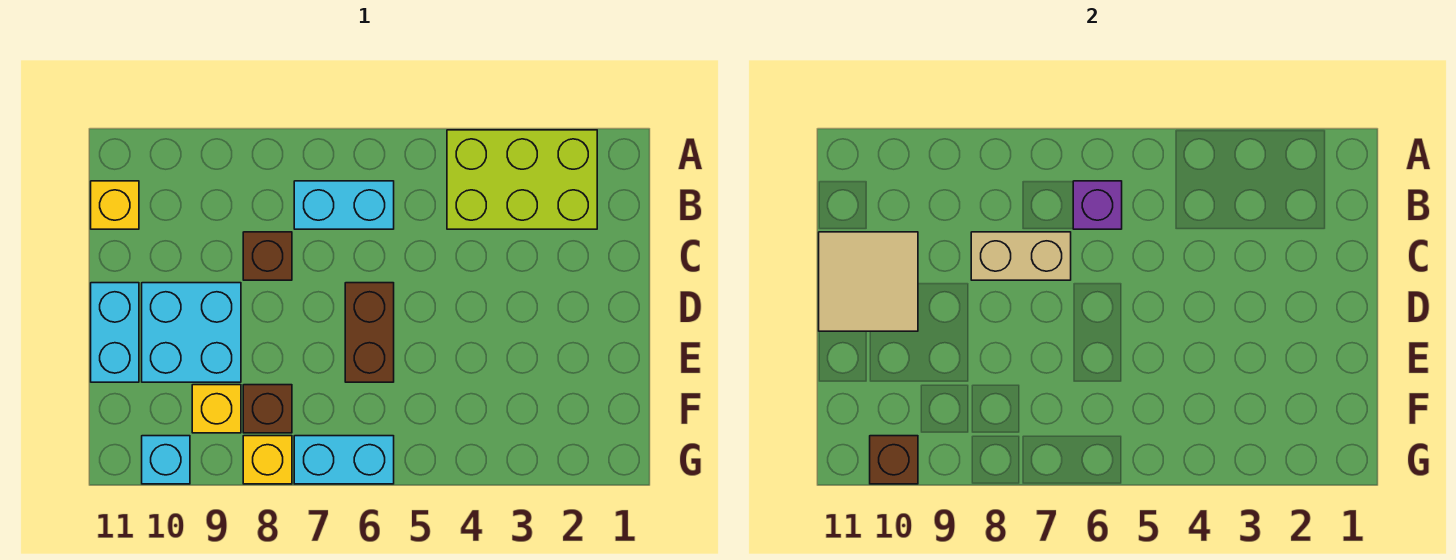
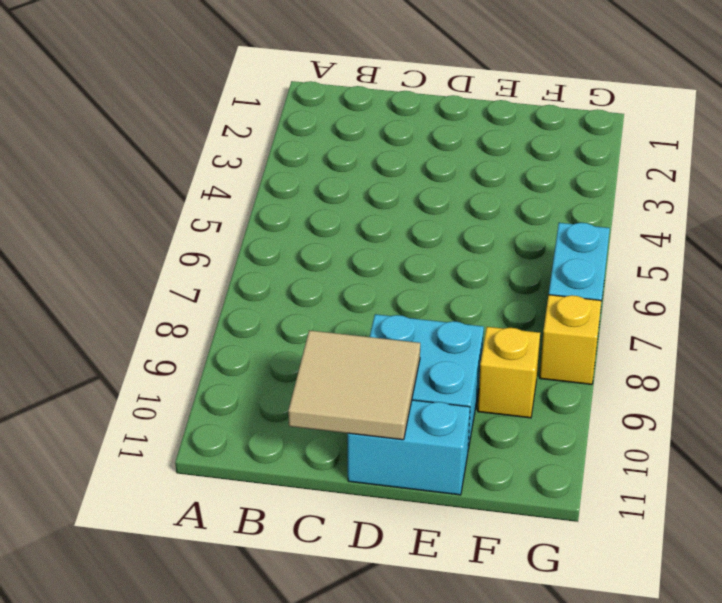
none -> lime brick A2:B4 level 1
none -> cyan brick B6:B7 level 1
none -> yellow brick B11 level 1

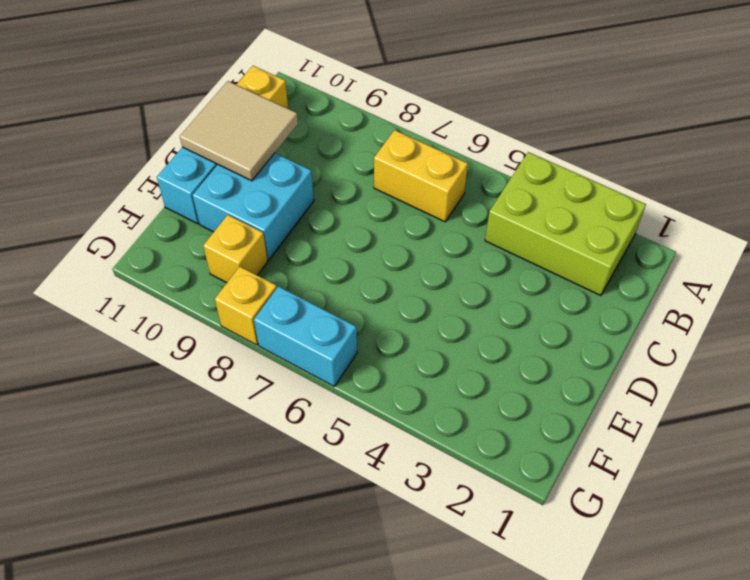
yellow brick B6:B7 level 1 -> cyan brick B6:B7 level 1
none -> brown brick C8 level 1
none -> brown brick D6:E6 level 1
none -> brown brick F8 level 1

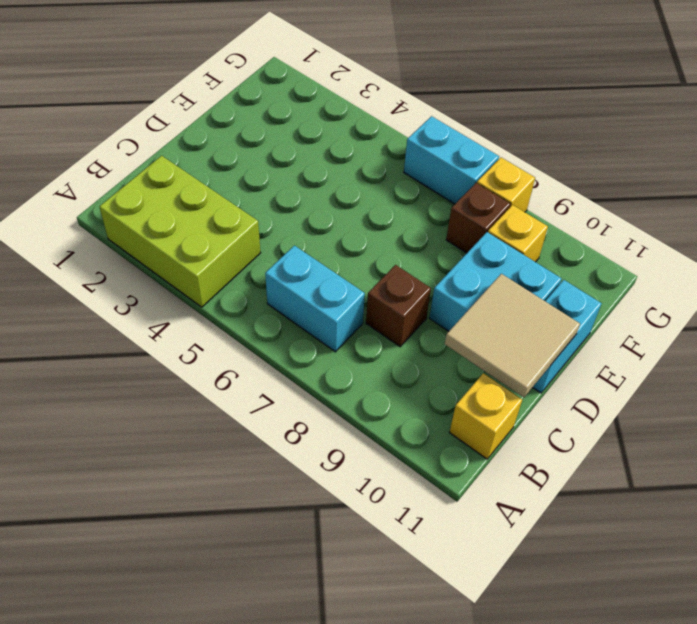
none -> brown brick D6:E6 level 1
none -> cyan brick G10 level 1
none -> purple brick B6 level 2

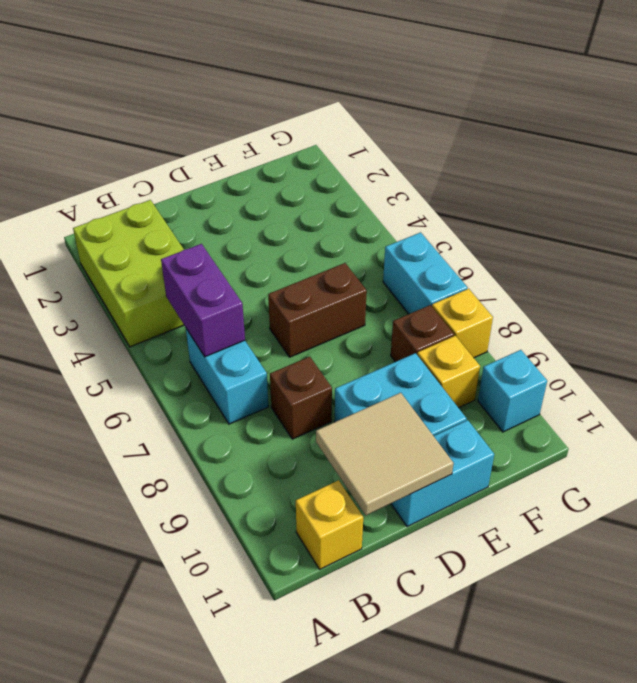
purple brick B5:B6 level 2 -> purple brick B6 level 2
none -> tan brick C7:C8 level 2
none -> brown brick G10 level 2

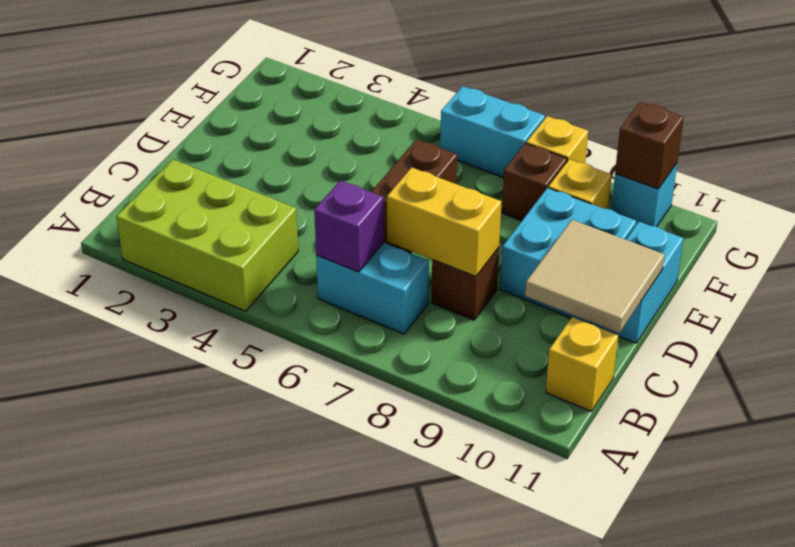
yellow brick C7:C8 level 2 -> tan brick C7:C8 level 2

